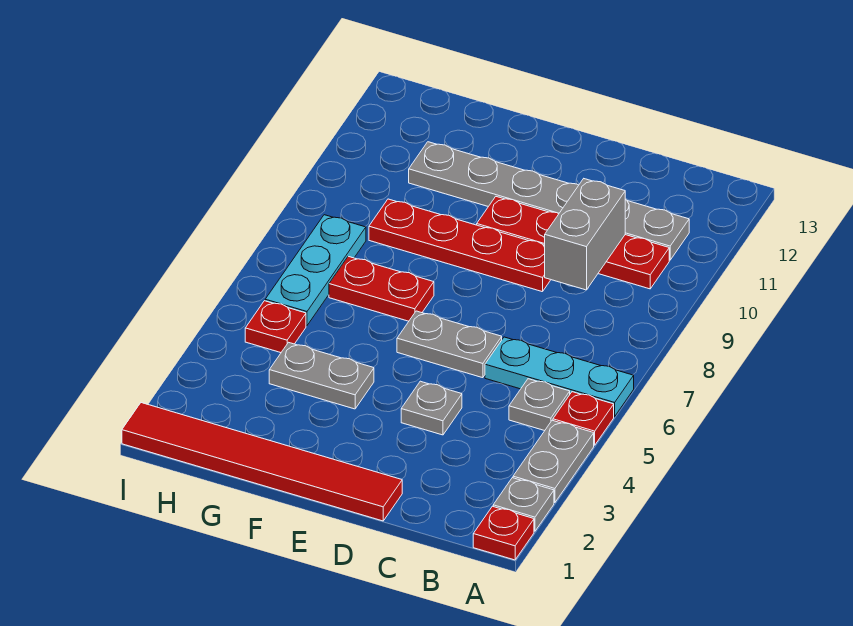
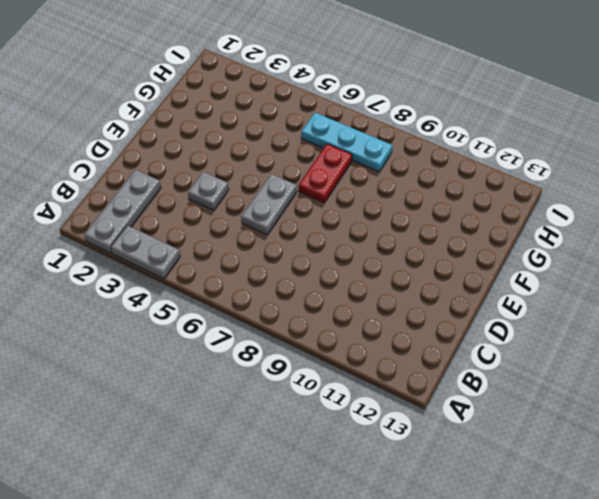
grey plate A2:C2 level 1 -> grey plate A2 level 1
none -> red plate A1 level 1
none -> red plate A5 level 1
none -> cyan plate A6:C6 level 1

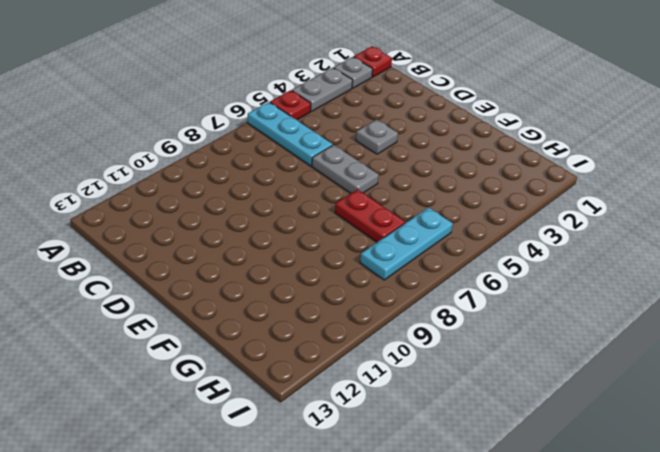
none -> grey plate B5 level 1
none -> red plate B10:E10 level 1
none -> grey plate B11:G11 level 1

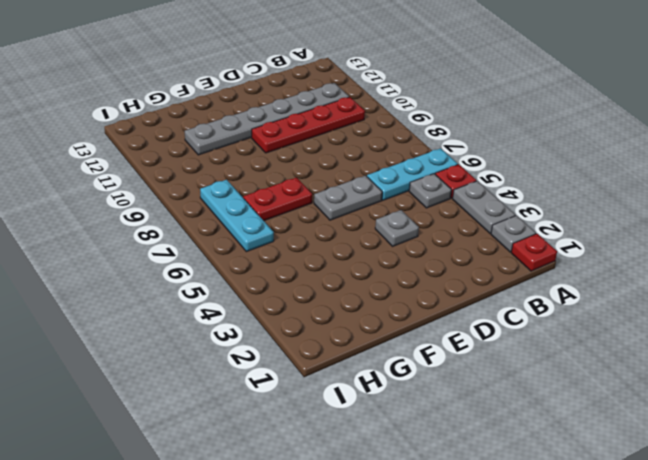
none -> red tile D1:I1 level 1
none -> red plate D9:G9 level 1
none -> grey plate F4:G4 level 1

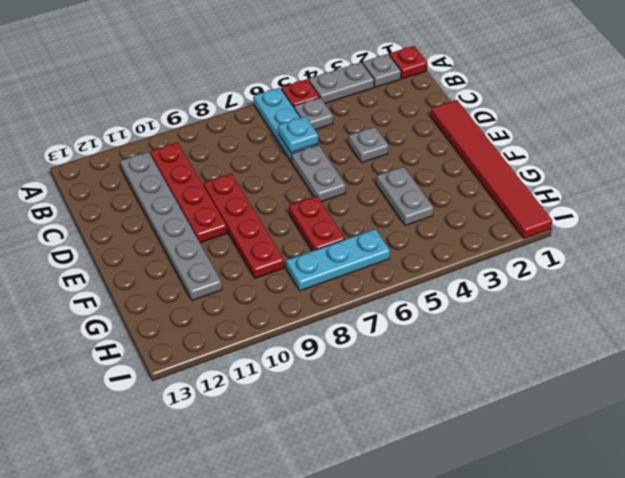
cyan plate C6 level 2 -> none
none -> red plate H5 level 1
none -> grey brick C9:C10 level 2

